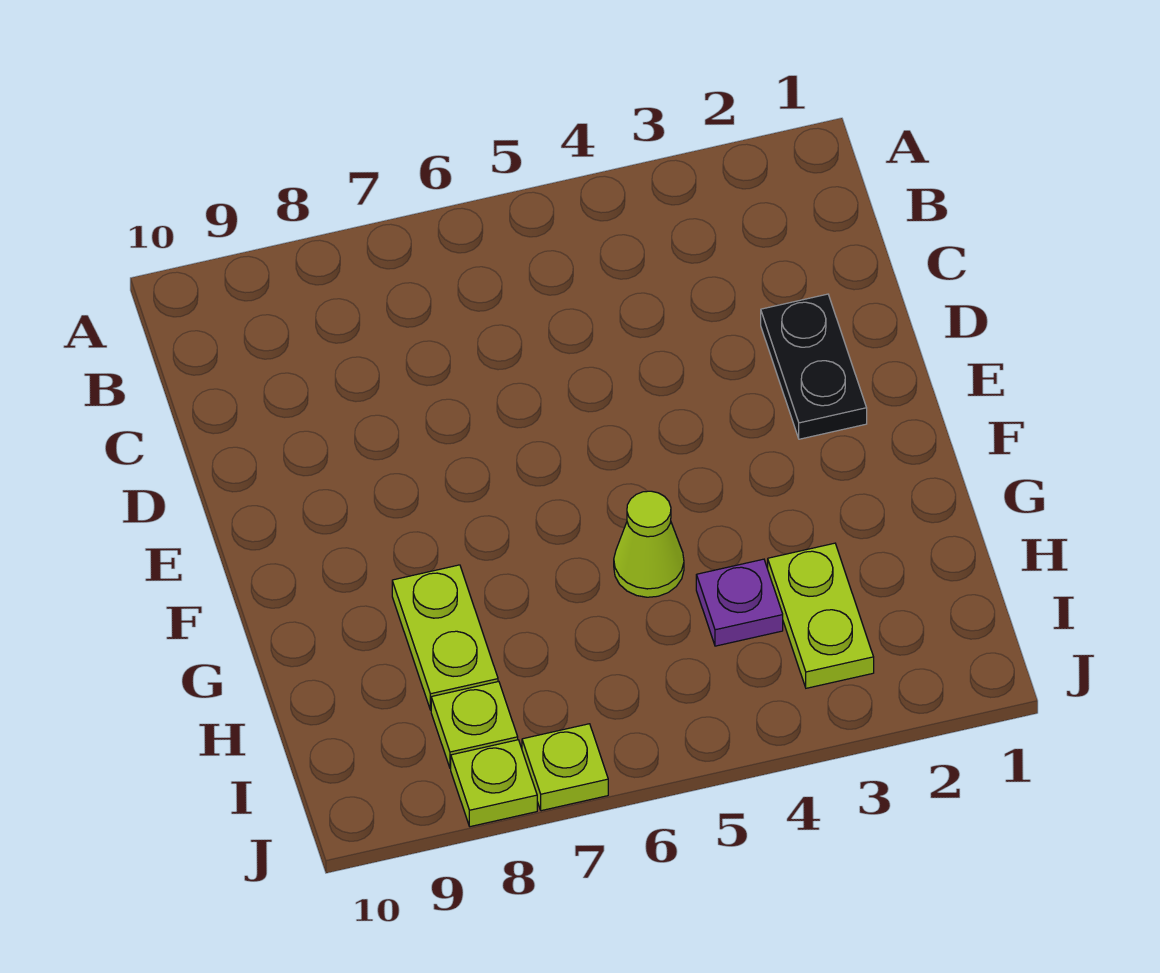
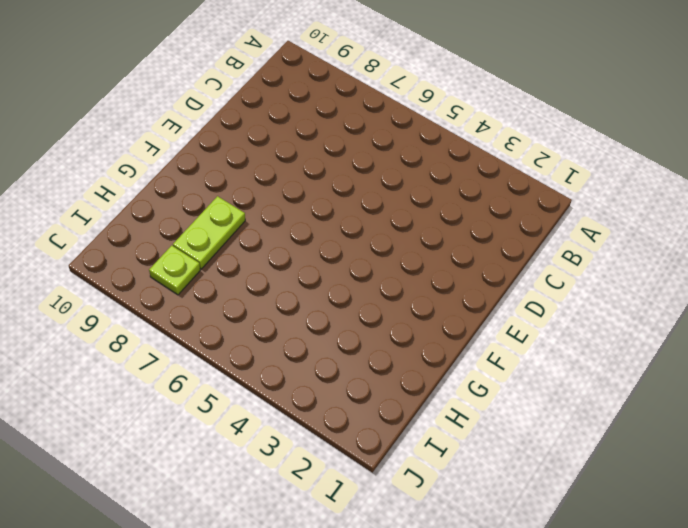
none -> black plate D2:E2 level 1
none -> lime cone G5 level 1

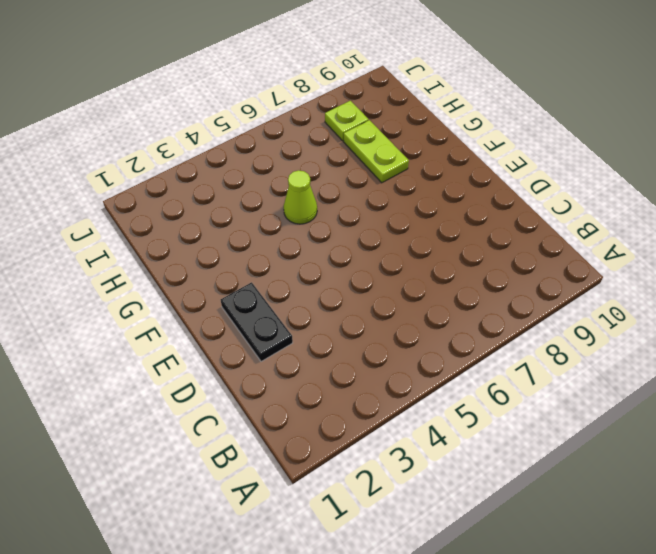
none -> lime plate H3:I3 level 1
none -> purple plate H4 level 1

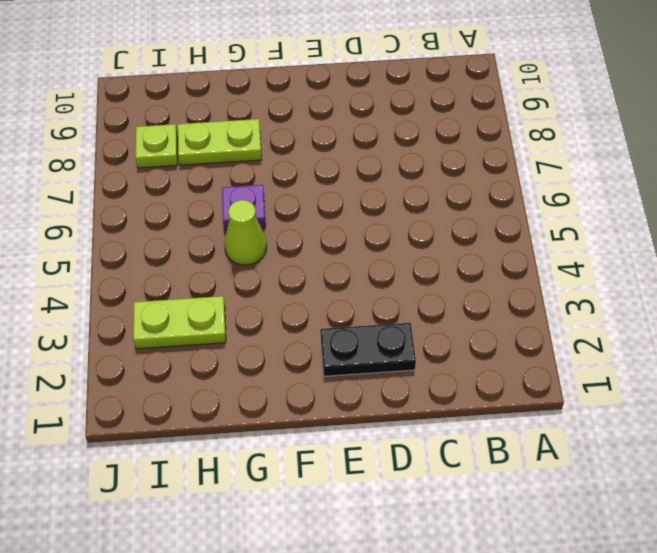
purple plate G6 level 1 -> purple plate H4 level 1
none -> lime plate J7 level 1
none -> lime plate J8 level 1

